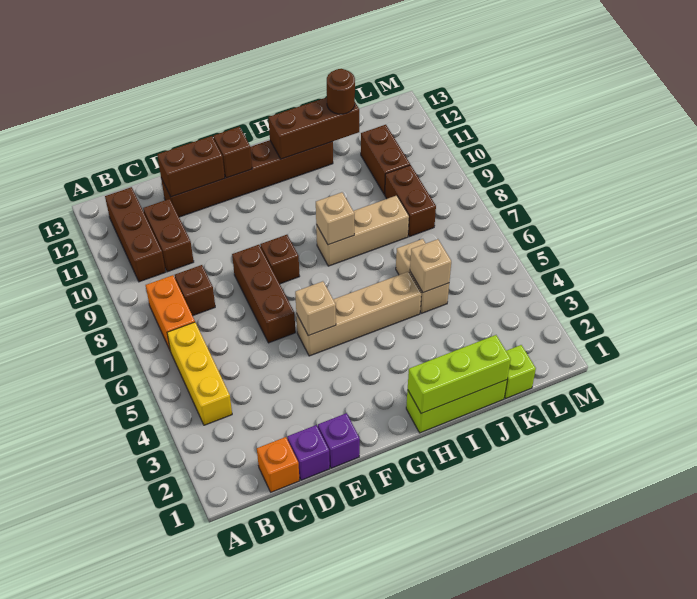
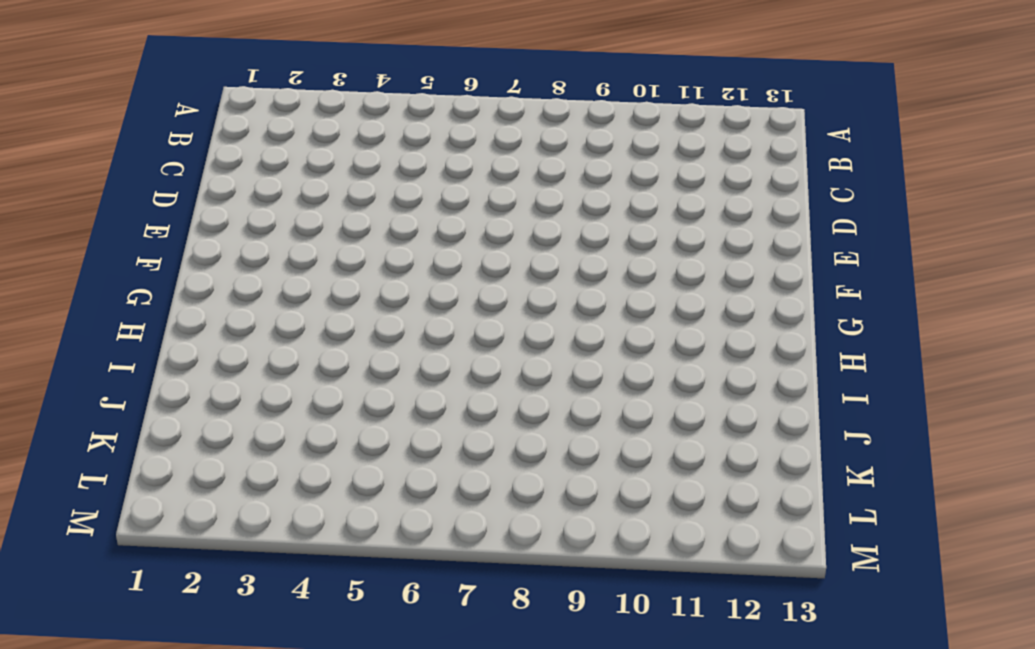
none -> yellow brick B4:B6 level 1
none -> orange brick B7:B8 level 1
none -> brown brick B10:B12 level 1

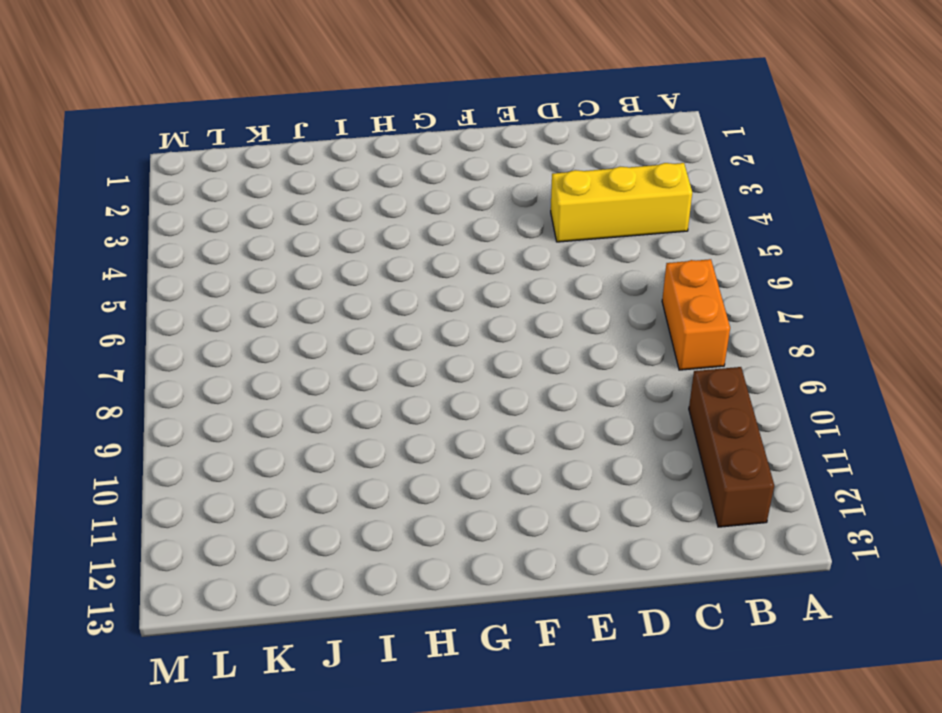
yellow brick B4:D4 level 1 -> yellow brick B4:B6 level 1
none -> orange brick C1 level 1
none -> brown brick C8 level 1
none -> brown brick C10:C11 level 1

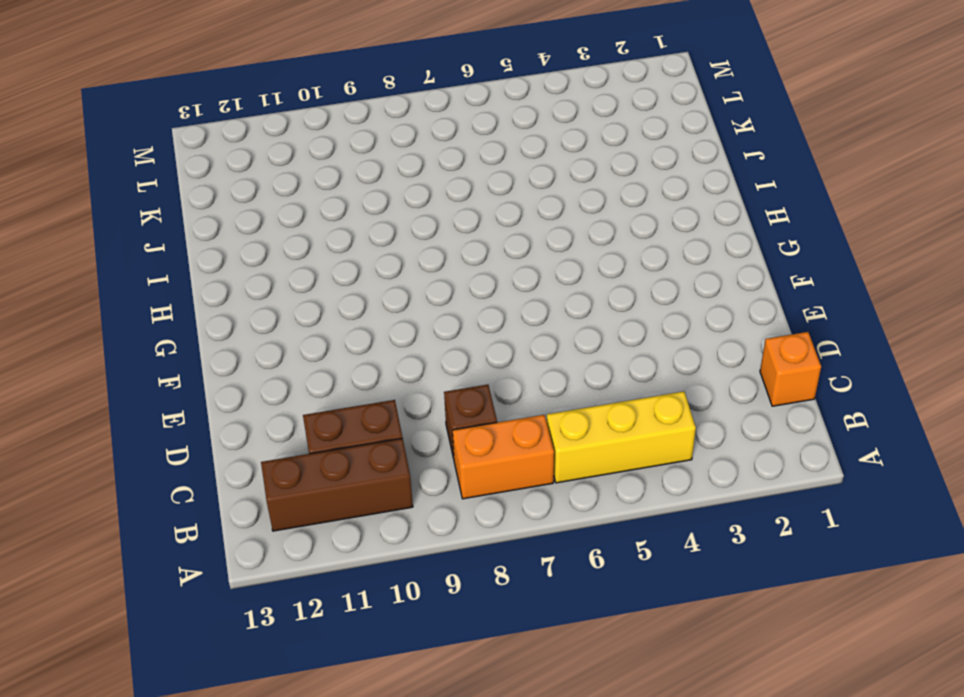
none -> purple brick D1 level 1
none -> brown brick D12:I12 level 1
none -> purple brick E1 level 1

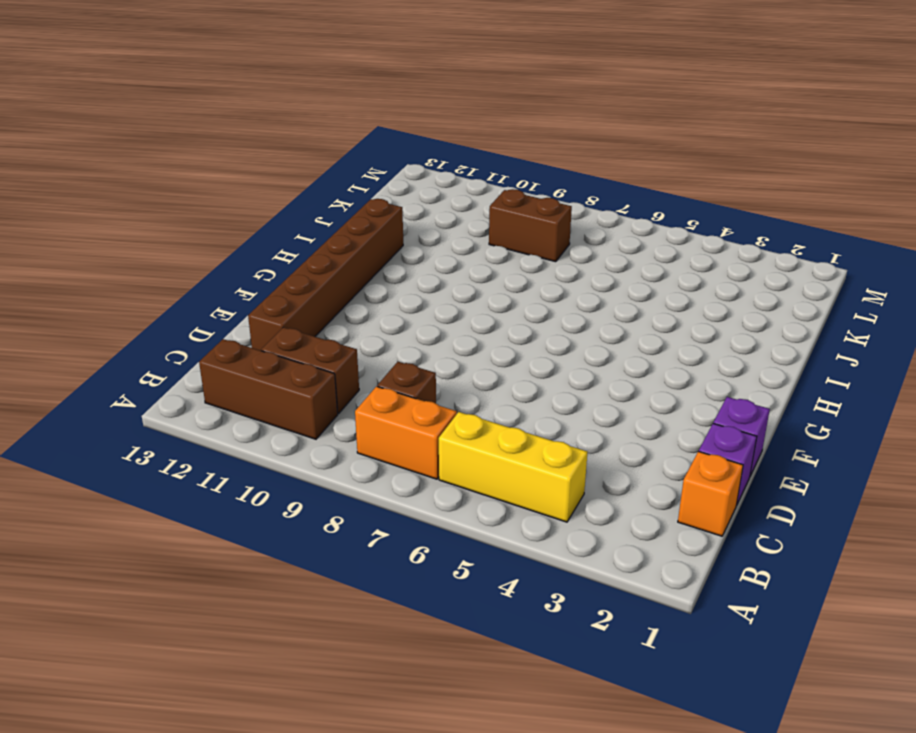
none -> brown brick E6:E8 level 1
none -> tan brick F5:I5 level 1
none -> brown brick F8 level 1

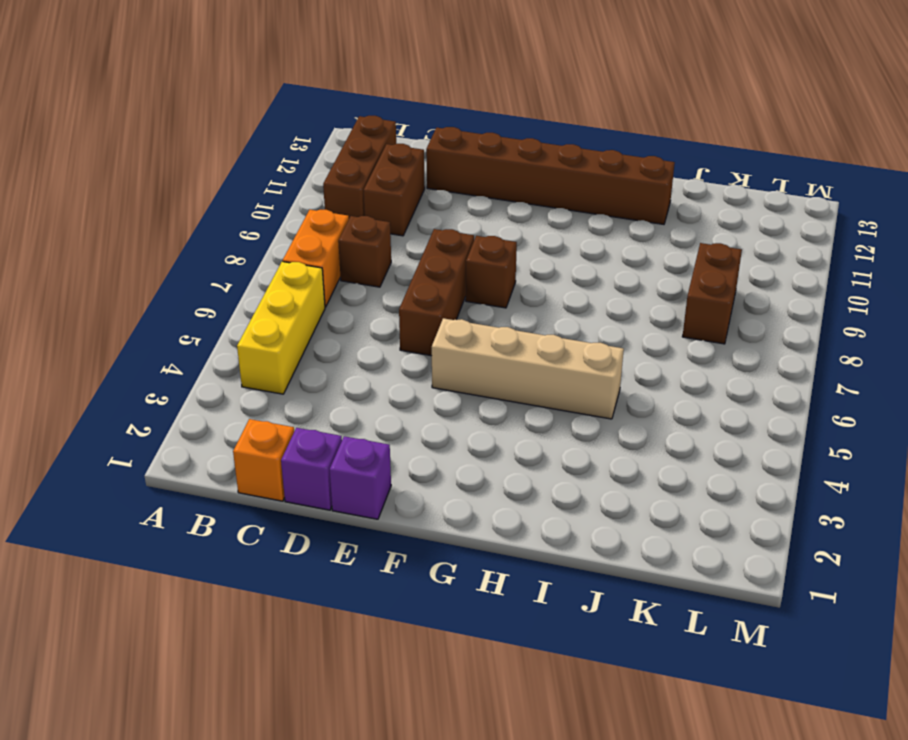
none -> lime brick H1:J1 level 1
none -> tan brick H8:J8 level 1
none -> tan brick J5:J6 level 1

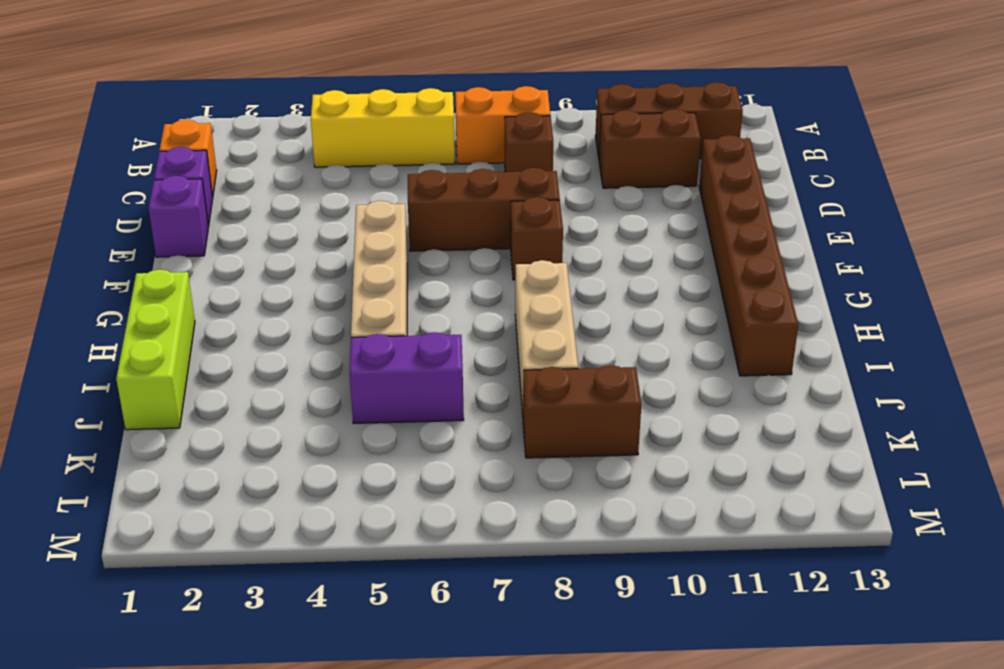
purple brick J5:J6 level 1 -> tan brick J5:J6 level 1
none -> lime brick K1 level 1
none -> brown brick K10:K11 level 1
none -> brown brick D12:E12 level 2

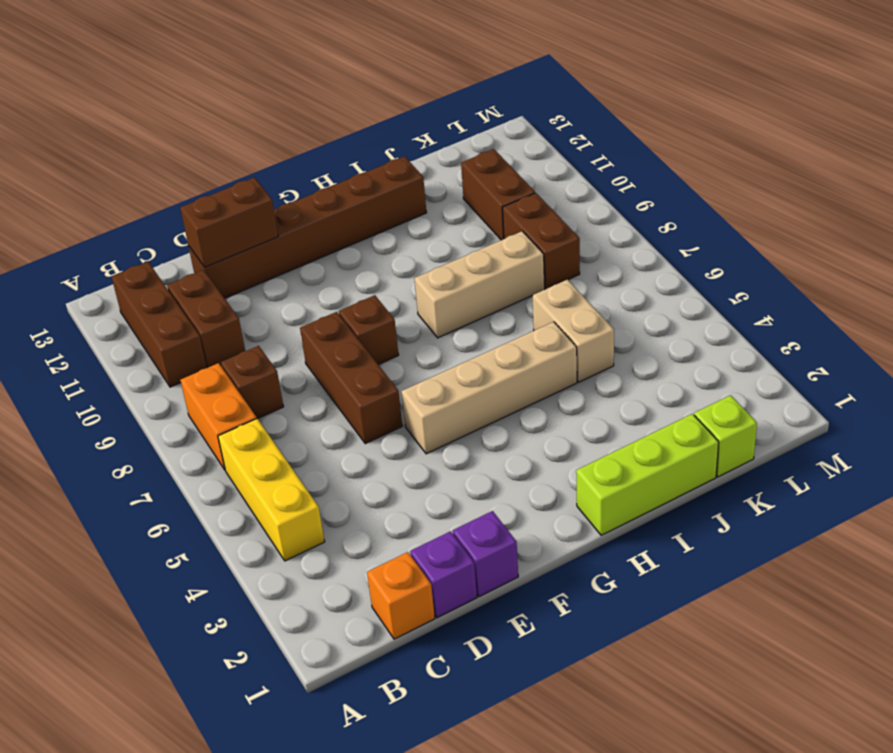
none -> tan brick F5 level 2
none -> brown brick F12 level 2
none -> lime brick H1:J1 level 2

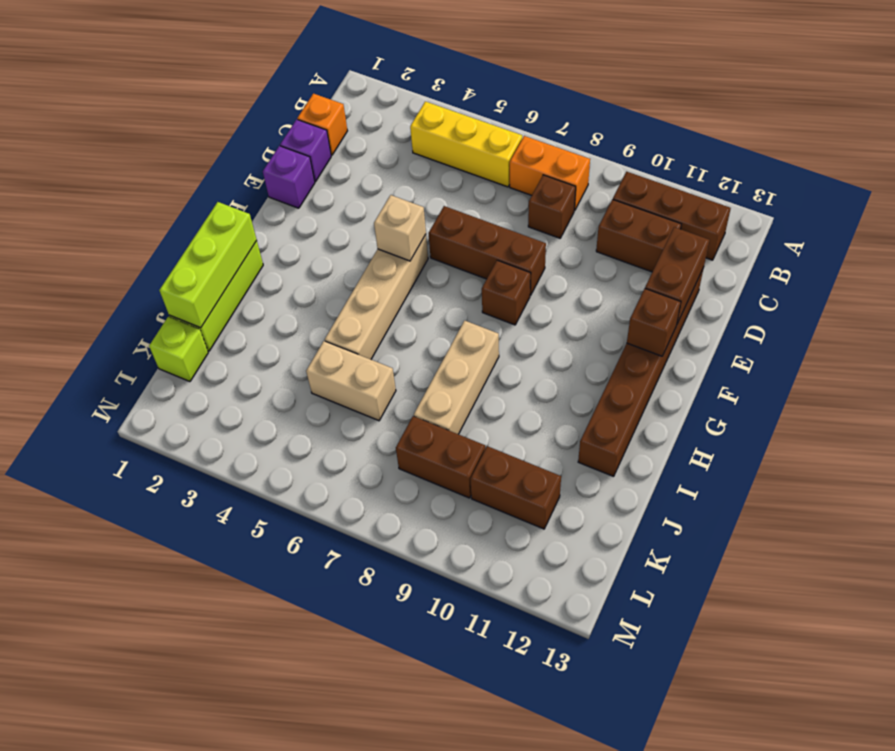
none -> tan brick H8 level 2
none -> brown brick H12:J12 level 2
none -> tan brick J5 level 2

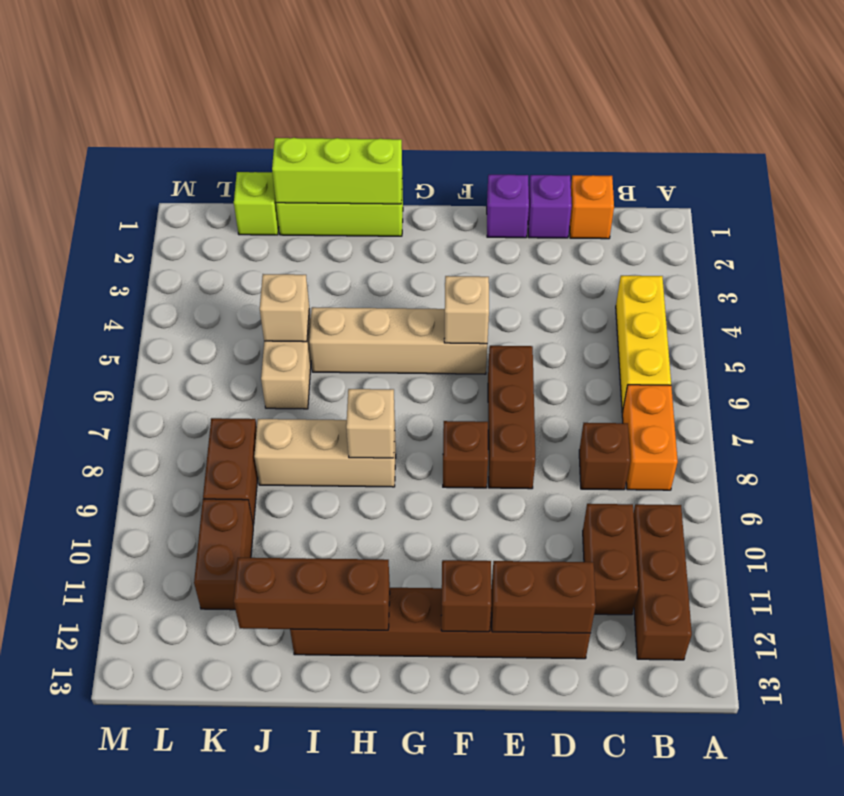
none -> brown round brick J12 level 3

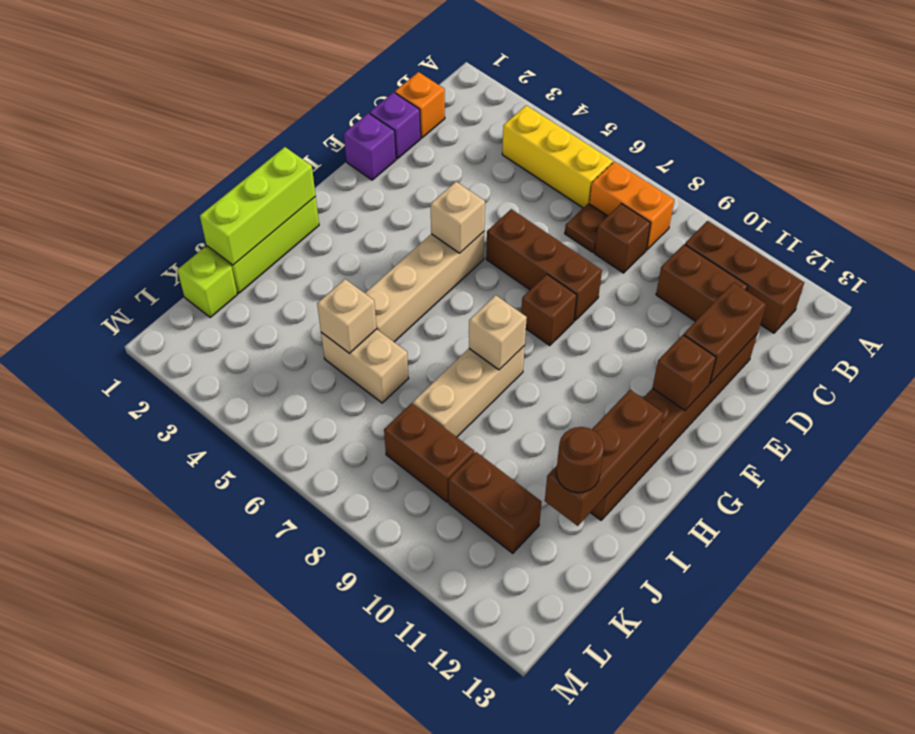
brown plate C7 level 1 -> none

